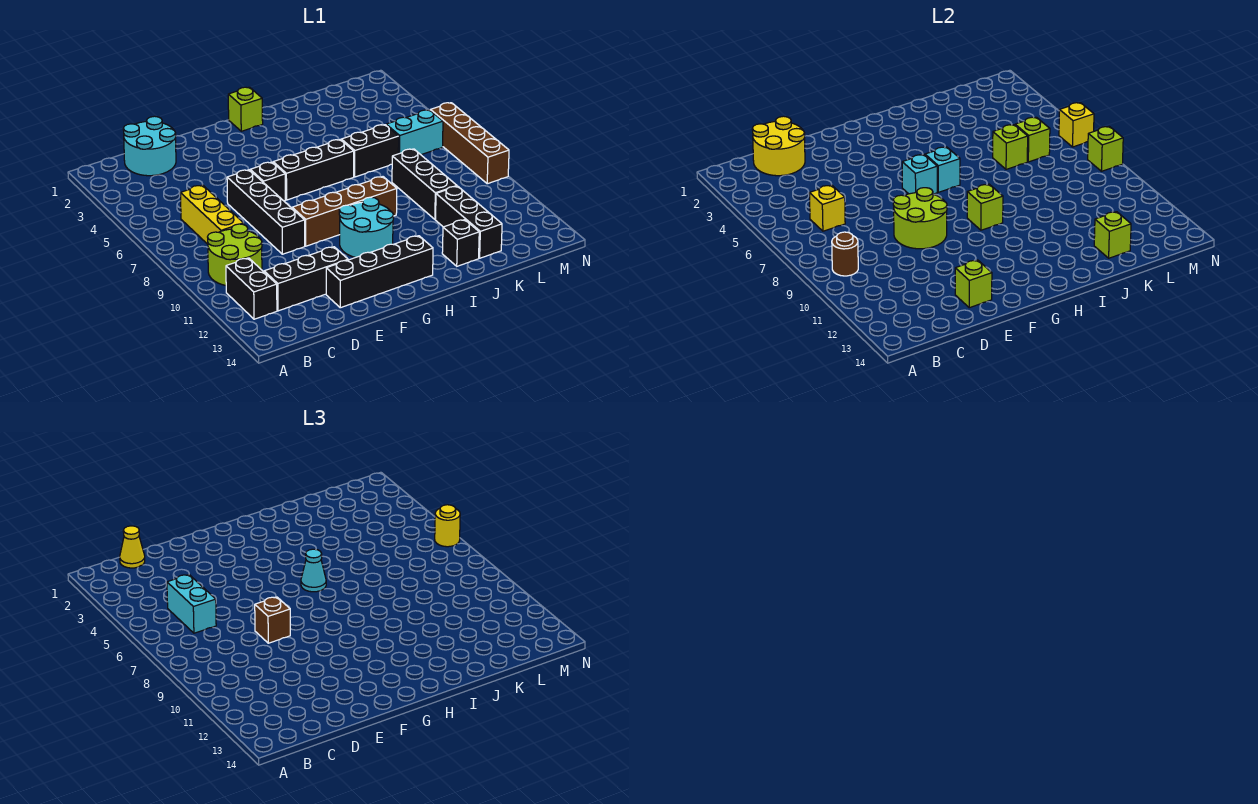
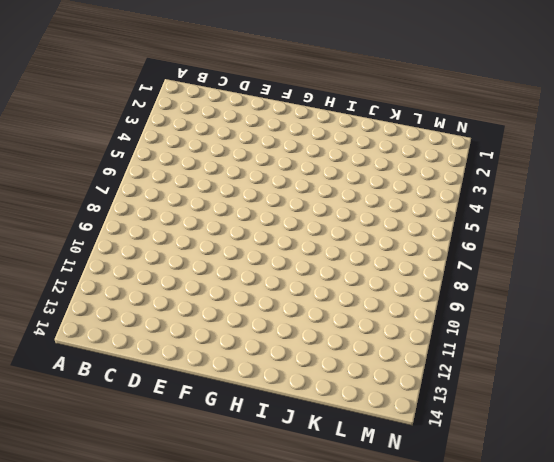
none -> lime round brick B9:C10 level 1
none -> black brick B11:B12 level 1
none -> cyan round brick C1:D2 level 1
none -> yellow brick C6:C8 level 1

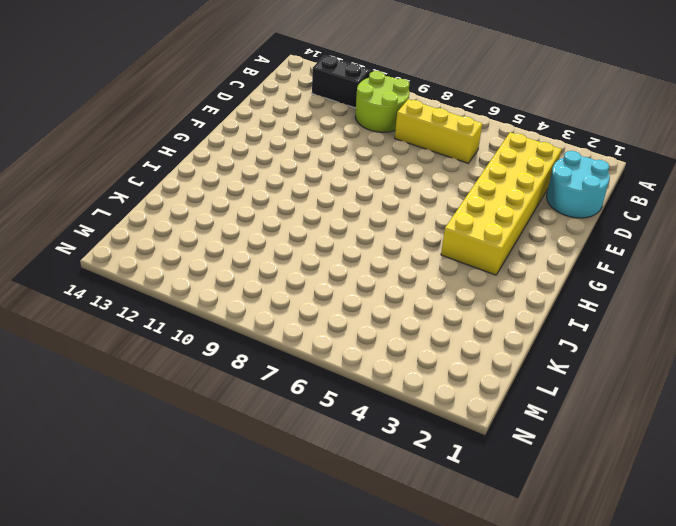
yellow brick C3:H4 level 1 -> none
none -> black brick C12:E12 level 1
none -> black brick E6:E9 level 1
none -> black brick E13:H13 level 1
none -> black brick F6 level 1

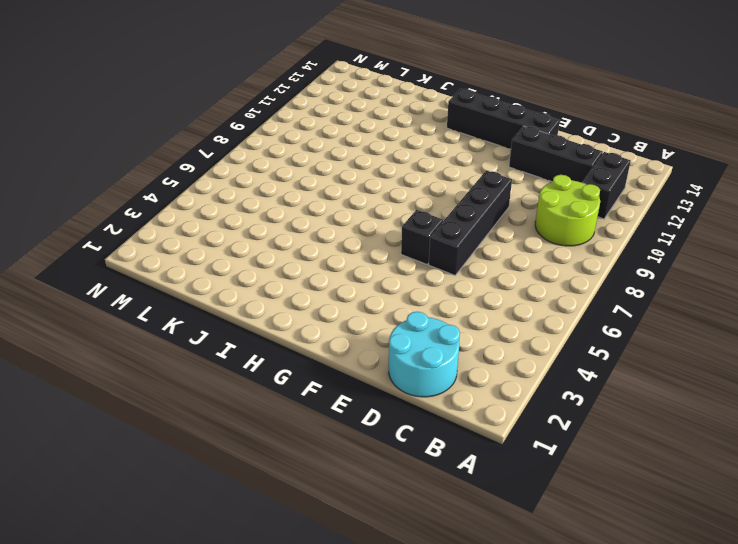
none -> yellow brick C6:C8 level 1
none -> brown brick F9:I9 level 1
none -> black brick G6:I6 level 1
none -> cyan round brick G10:H11 level 1

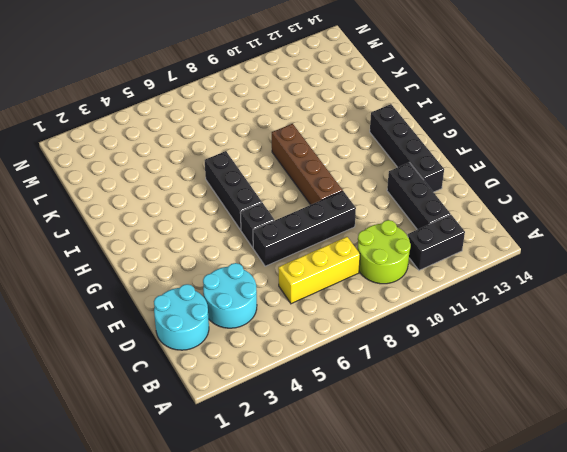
cyan round brick C3:D4 level 1 -> cyan round brick G10:H11 level 1
none -> lime brick H1 level 1
none -> black brick J6:K6 level 1
none -> black brick J13 level 1
none -> black brick K8:K10 level 1

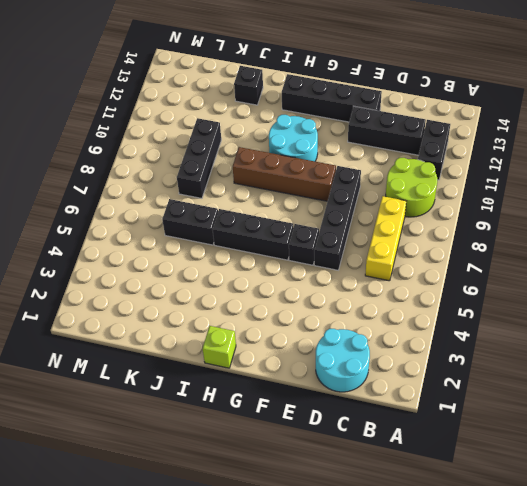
none -> black brick K11:K13 level 1
none -> cyan brick L6:M6 level 1
none -> brown brick N6:N9 level 1
none -> brown round brick B9 level 2

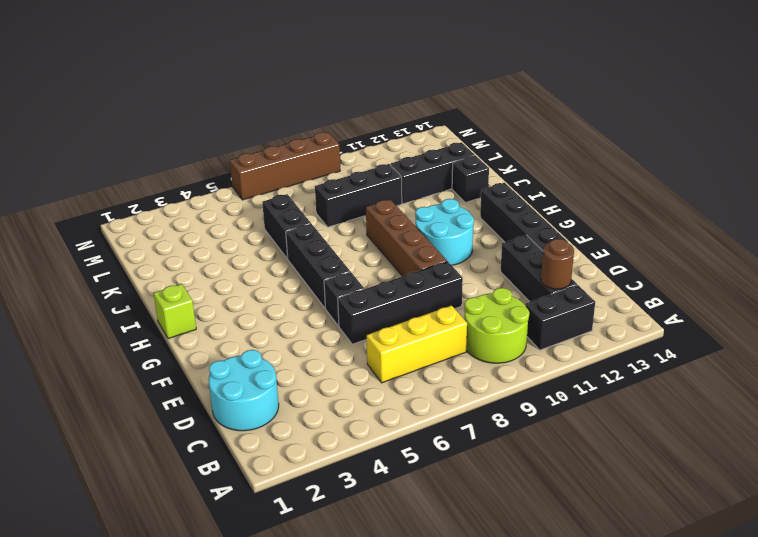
brown round brick C12 level 2 -> brown round brick B9 level 2
none -> cyan brick L6:M6 level 1
none -> yellow round brick C1:D2 level 2
none -> yellow brick C6 level 2
none -> lime round brick E8:F9 level 2

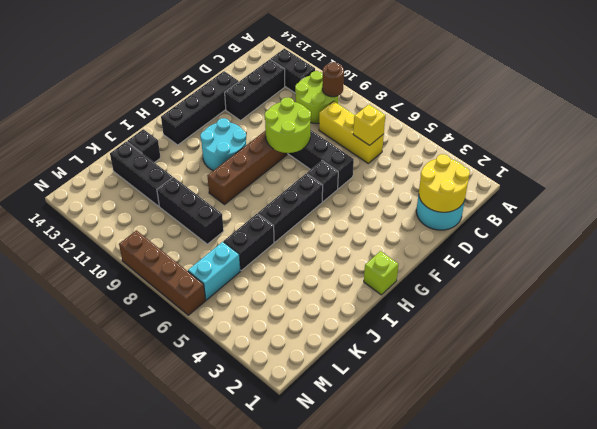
none -> lime brick E13 level 2
none -> cyan brick G6 level 2
none -> cyan brick H6 level 2
none -> lime brick H9 level 2

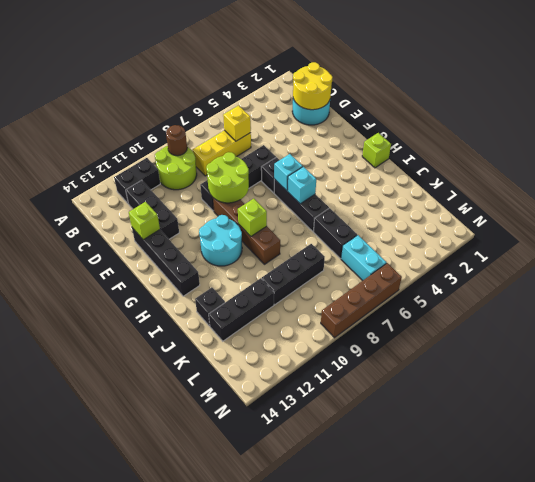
none -> lime brick K6 level 2
none -> lime brick K13 level 2
none -> lime brick L6 level 2
none -> yellow brick N6 level 2

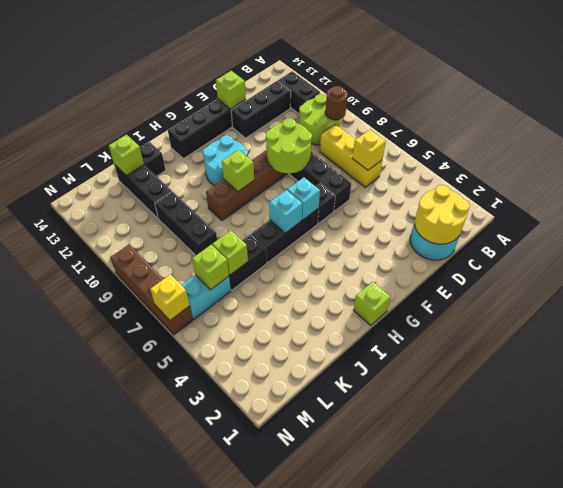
none -> lime brick N8 level 2
none -> yellow cone C1 level 3
none -> cyan brick C5:C6 level 3
none -> brown brick E8 level 3

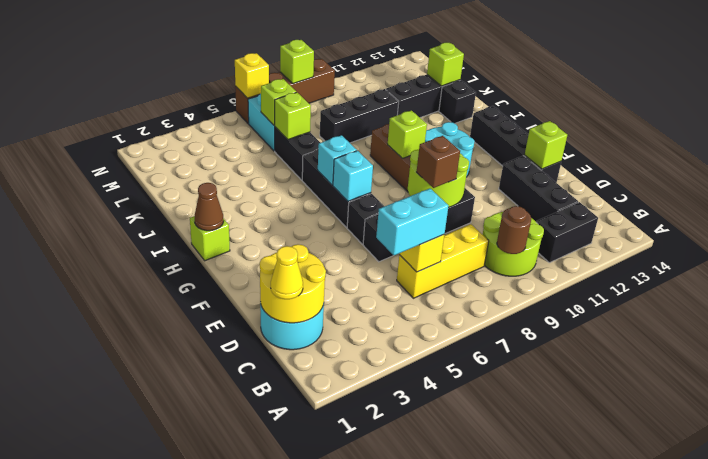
brown cone H1 level 2 -> none
none -> cyan cone H6 level 3
none -> yellow round brick N6 level 3

